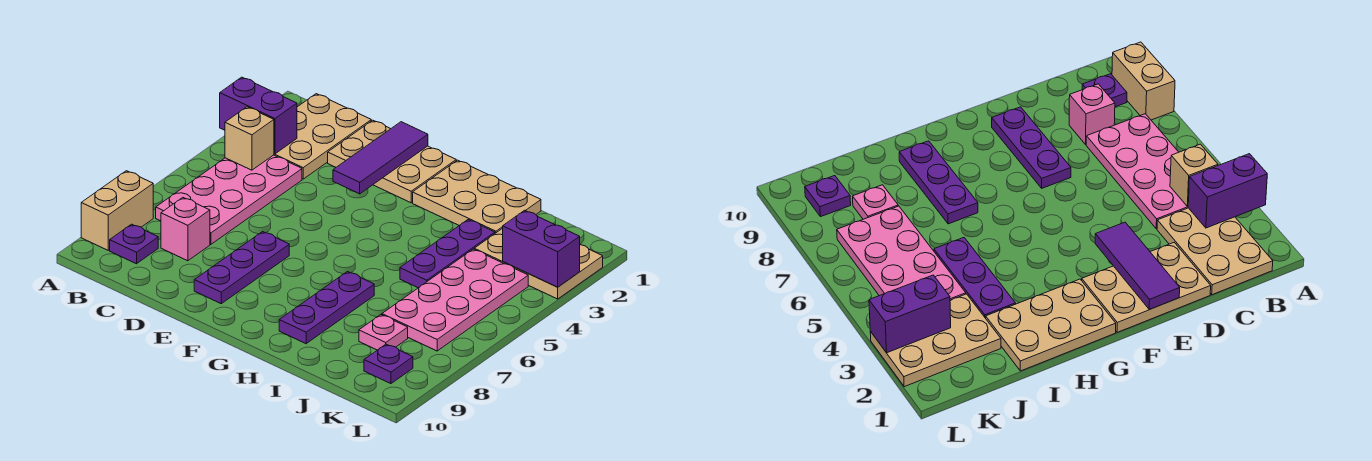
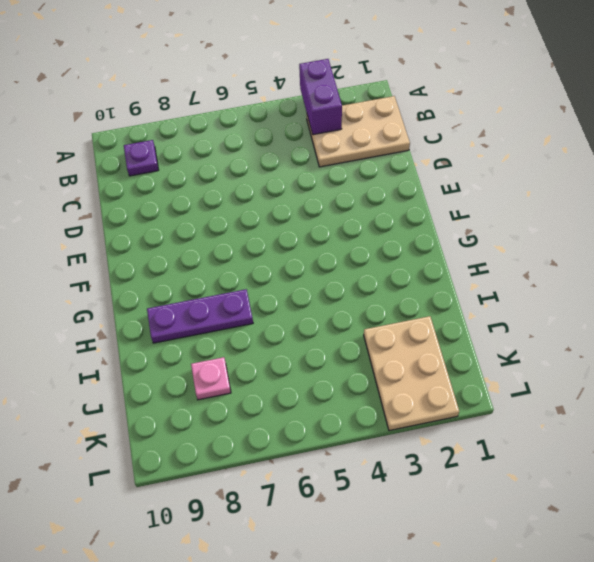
none -> tan brick A8:A9 level 1
none -> pink plate B4:C7 level 1
none -> pink brick C8 level 1

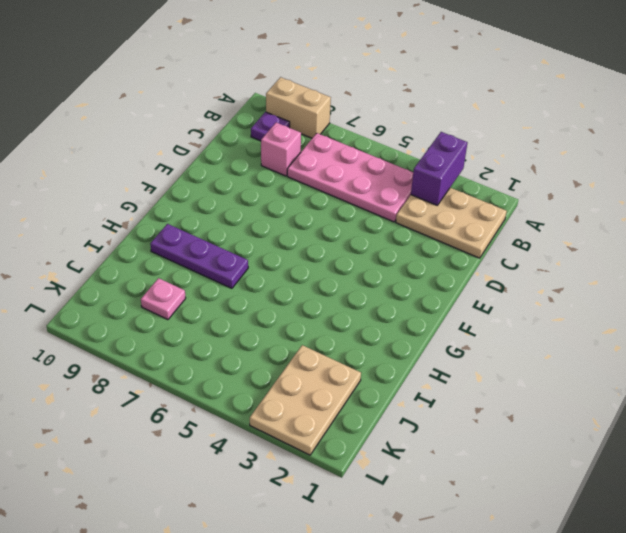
none -> tan plate D1:F2 level 1
none -> purple plate E7:E9 level 1
none -> tan plate G1:I2 level 1

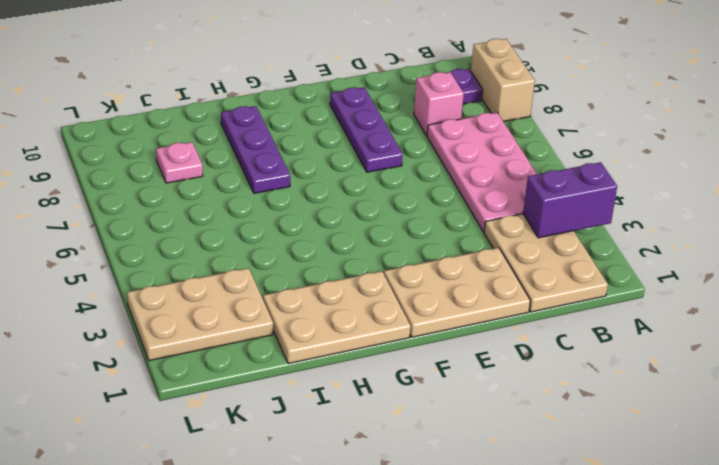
none -> purple plate I3:I5 level 1
none -> pink plate J4:K7 level 1
none -> purple plate K9 level 1

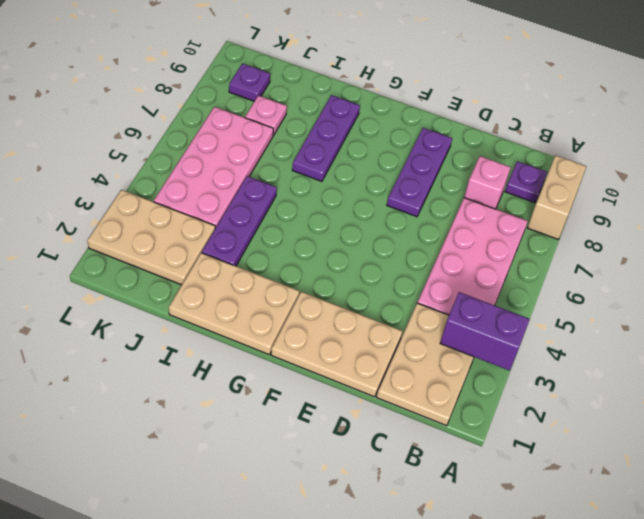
none -> tan brick B4 level 2
none -> purple tile E1:E3 level 2
none -> purple brick K3:L3 level 2

